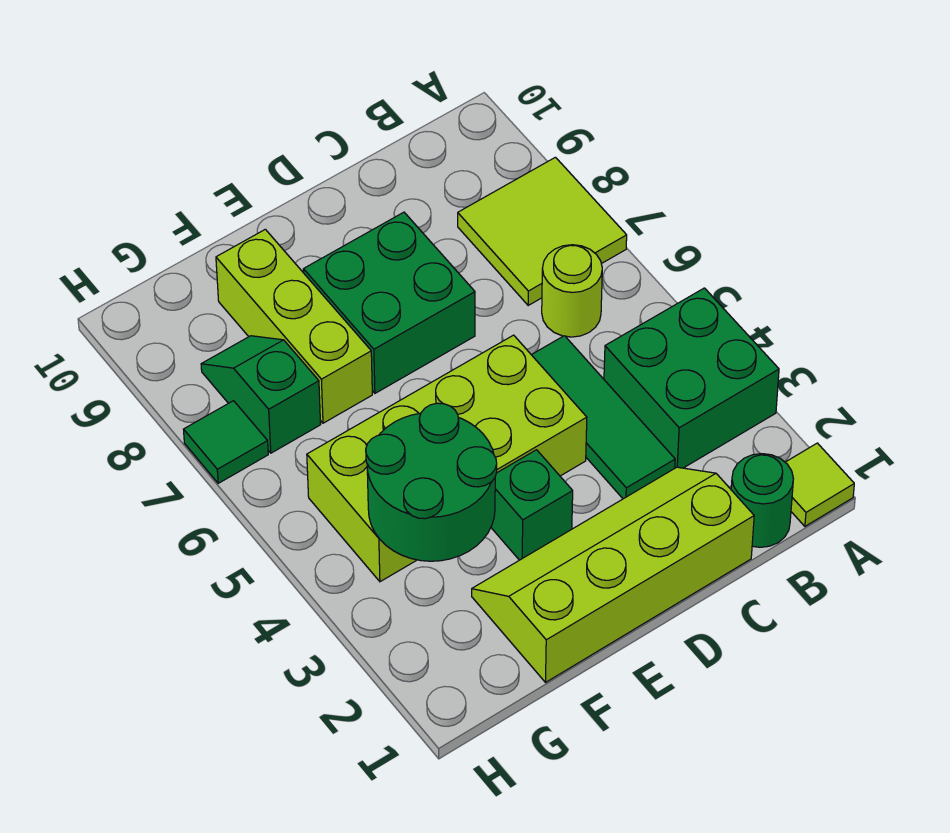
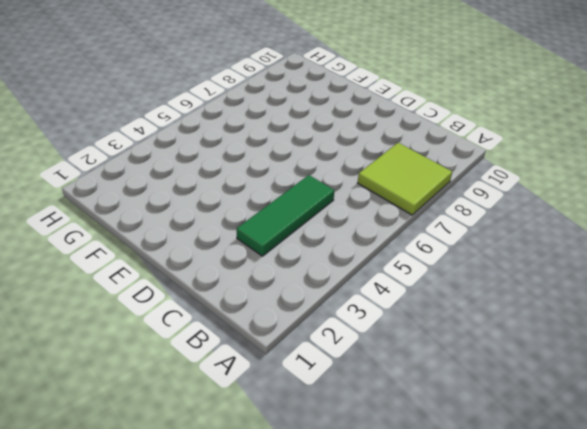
none -> lime tile A1 level 1
none -> green brick A3:B4 level 1
none -> green round brick B1 level 1

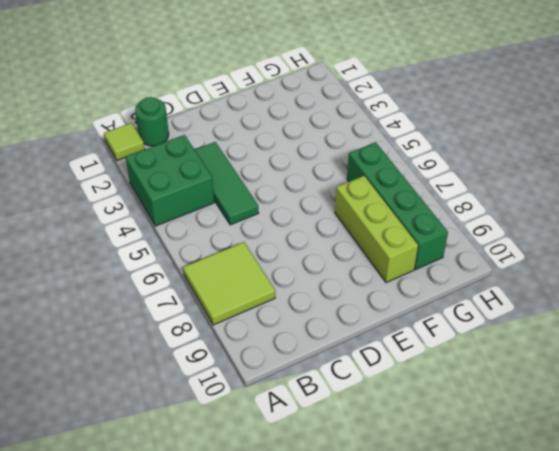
green brick G6:G9 level 1 -> green slope G7:G8 level 1 top 7
none -> lime round brick B6 level 1
none -> lime slope C1:F2 level 1 top 1
none -> lime brick D4:G5 level 1

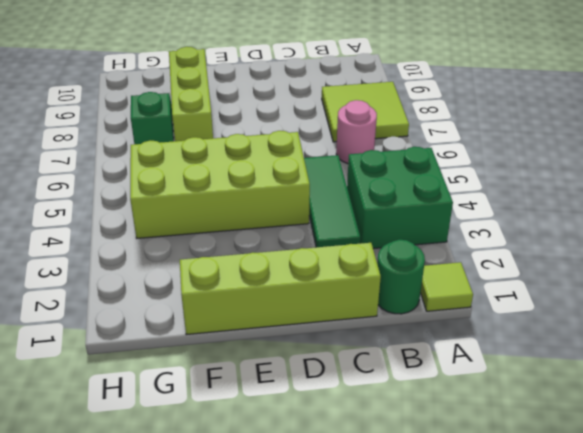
pink round brick B6 level 1 -> lime round brick B6 level 1
none -> green brick D7:E8 level 1
none -> green brick E3 level 1
none -> green tile H7 level 1

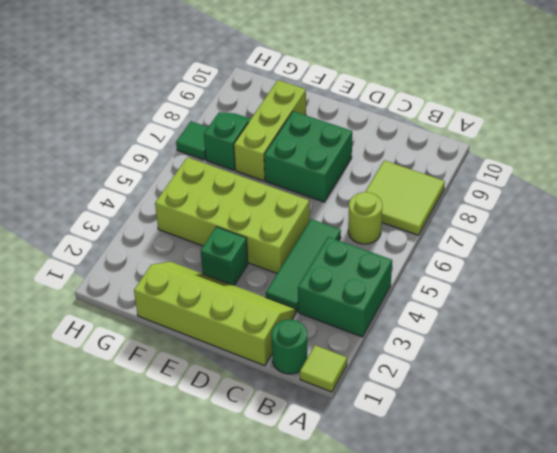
none -> green round brick F3:G4 level 2

